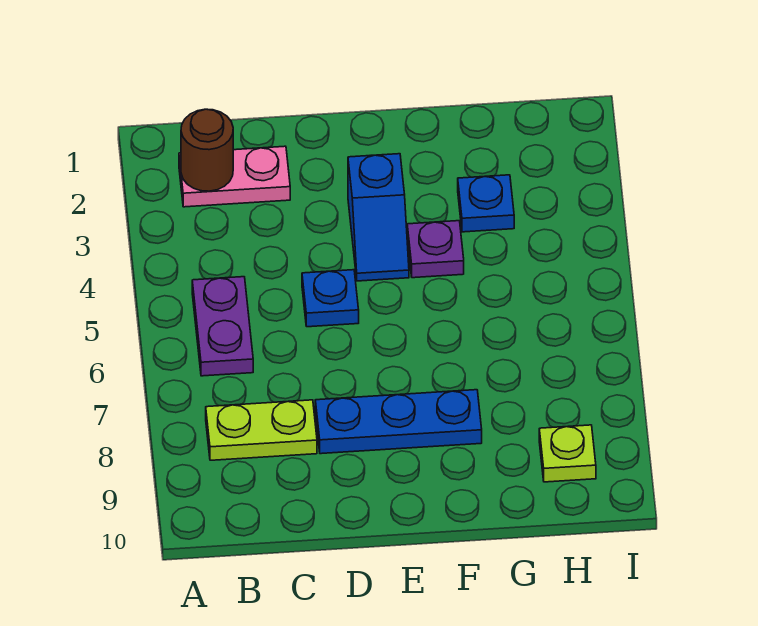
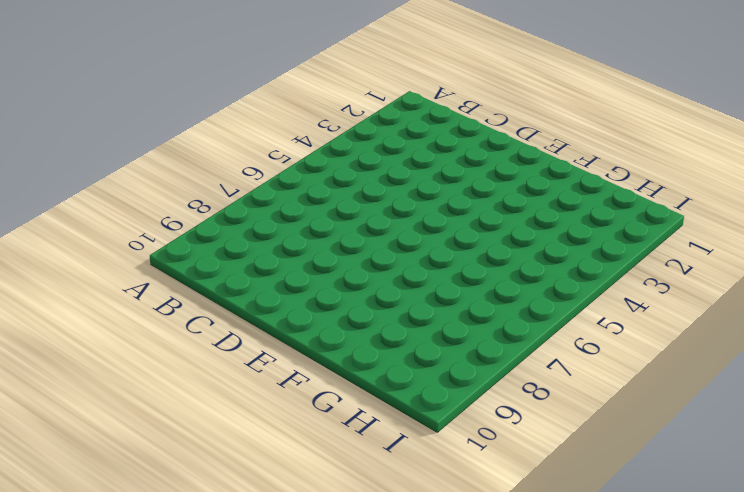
none -> pink plate B2:C2 level 1
none -> purple plate B5:B6 level 1

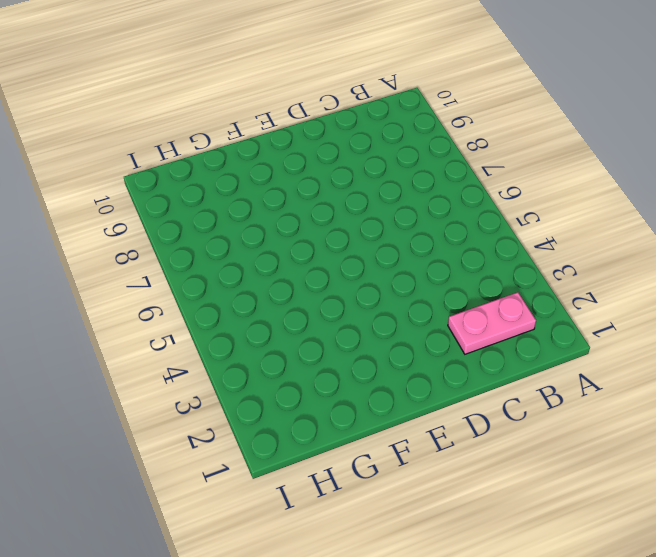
none -> purple plate B5:B6 level 1
none -> lime plate B8:C8 level 1

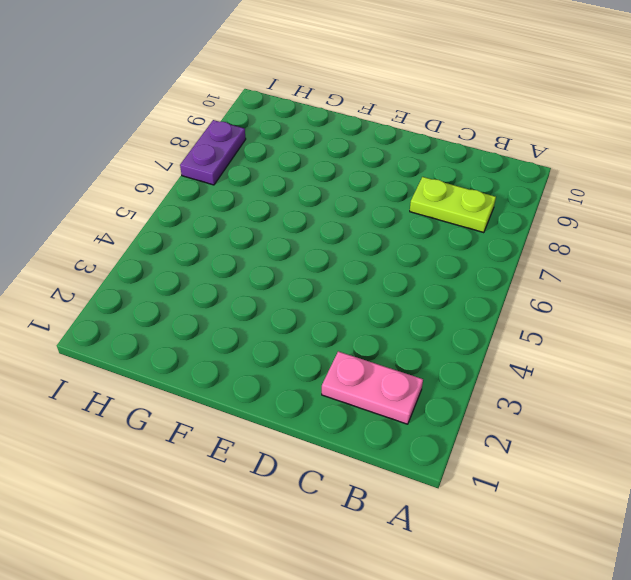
purple plate I7:I8 level 1 -> purple plate B5:B6 level 1
none -> blue plate D5 level 1
none -> blue plate D8:F8 level 1

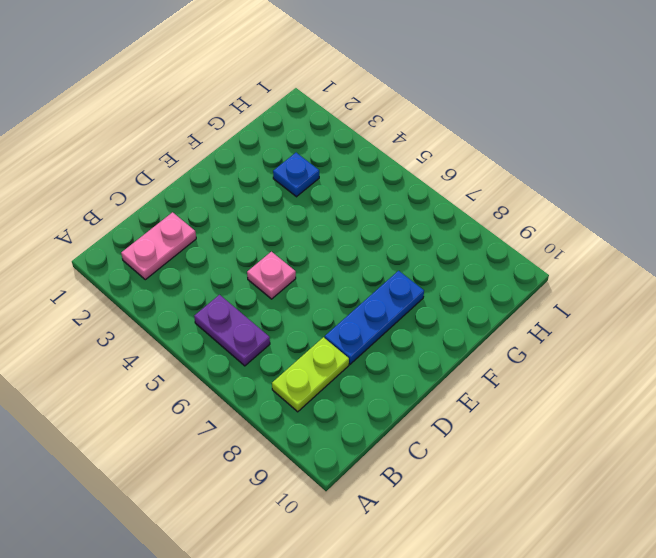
pink plate D5 level 1 -> blue plate D5 level 1
none -> blue slope E3:E4 level 1 top 3
none -> purple plate F4 level 1

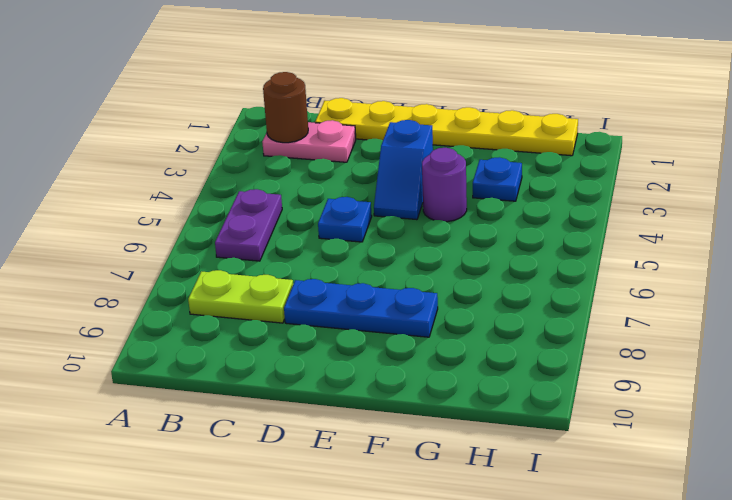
yellow plate C1:H1 level 1 -> none
purple round brick F4 level 1 -> purple plate F4 level 1
none -> lime plate H9 level 1

